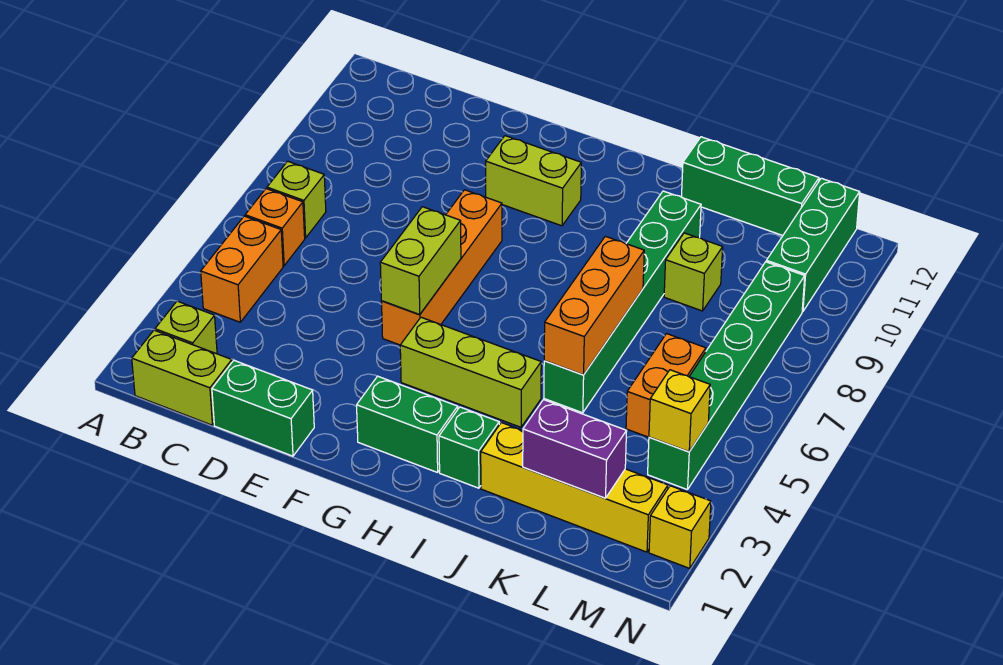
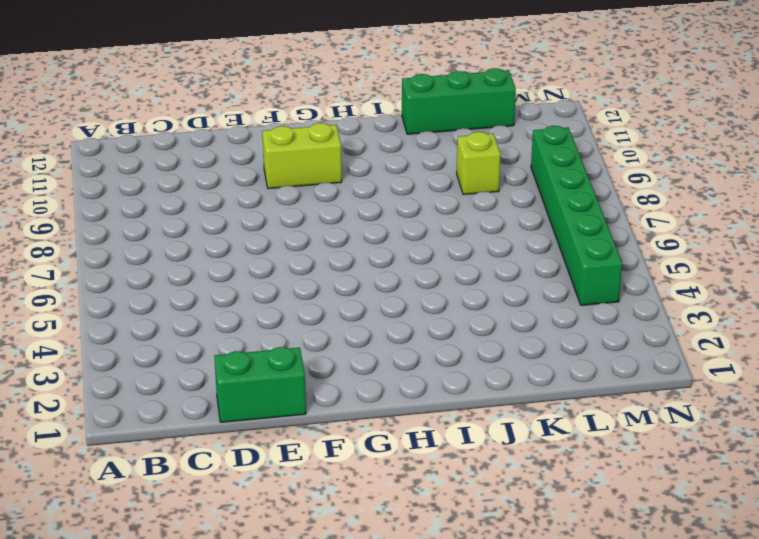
none -> lime brick B1:C1 level 1
none -> lime brick B2 level 1
none -> orange brick B4:B5 level 1

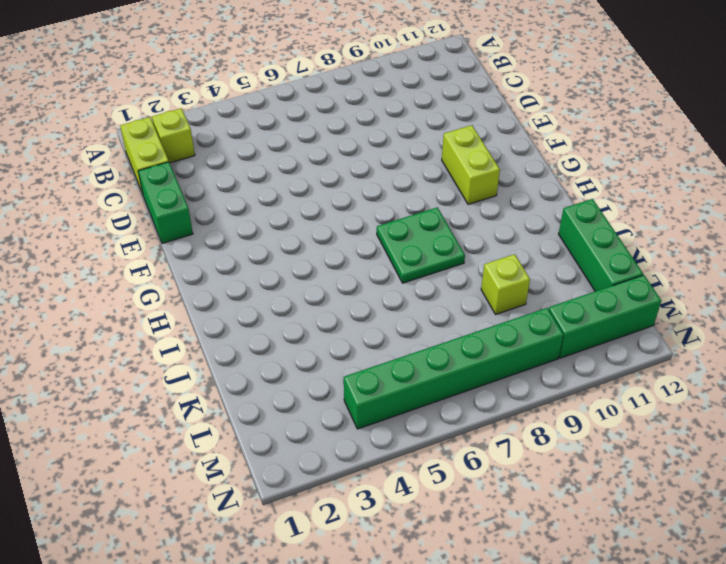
green plate H7:I8 level 1 -> none
none -> orange brick B4:B5 level 1
none -> orange brick B6 level 1
none -> lime brick B7 level 1

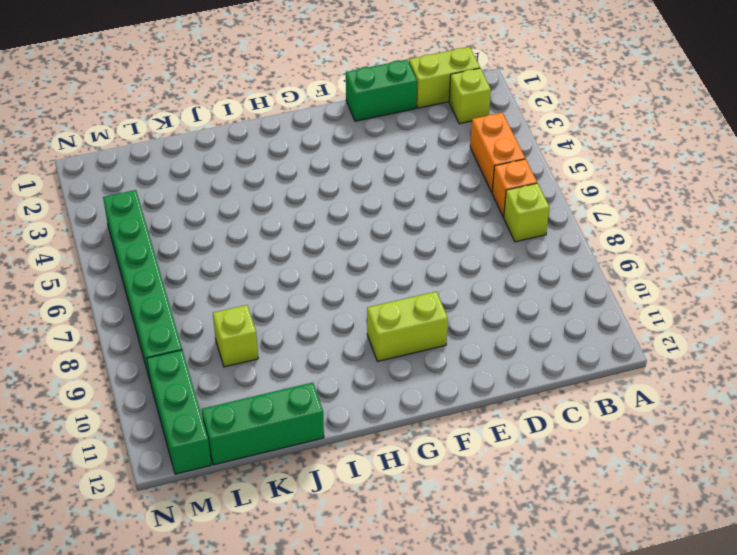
none -> orange brick F5:F8 level 1
none -> green brick G2:H2 level 1
none -> lime brick G4:I4 level 1

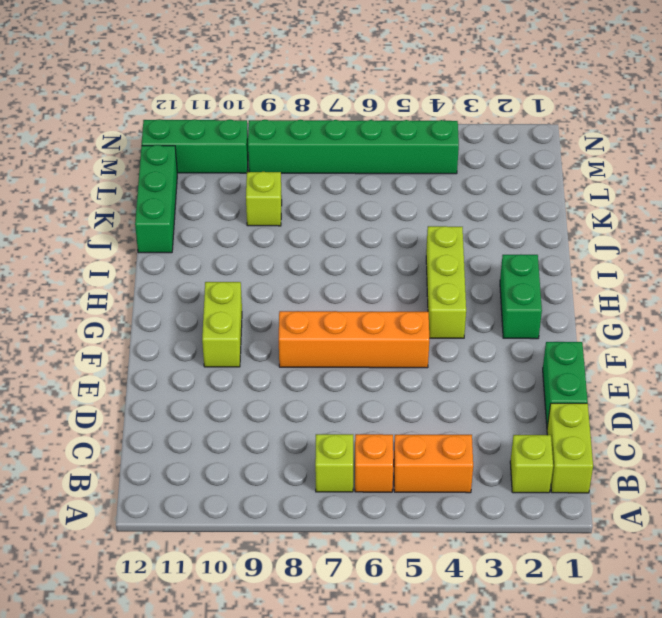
none -> green brick I2 level 1
none -> yellow brick J2:M2 level 1
none -> green brick J5:J10 level 1

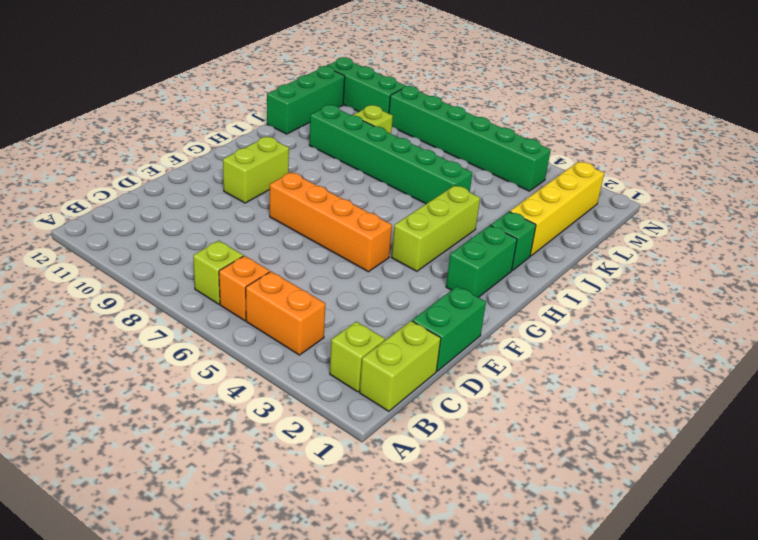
none -> orange brick L5:L6 level 1
none -> yellow brick N2 level 1
none -> lime brick F5:F6 level 2

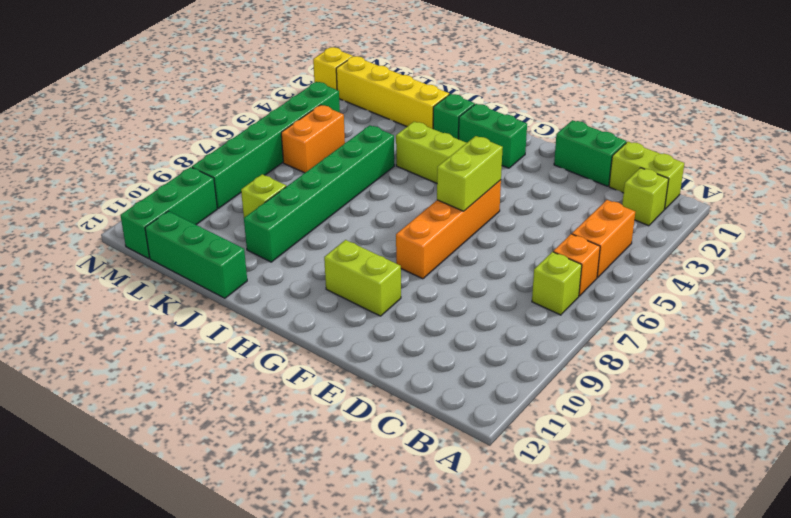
none -> orange brick J5:J7 level 2
none -> purple brick K2:L2 level 2
none -> yellow brick M4 level 2

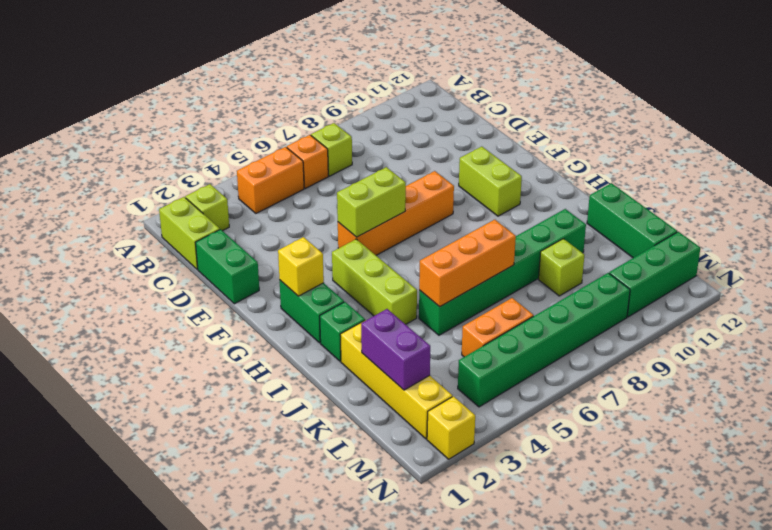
yellow brick G2 level 2 -> yellow brick M4 level 2

